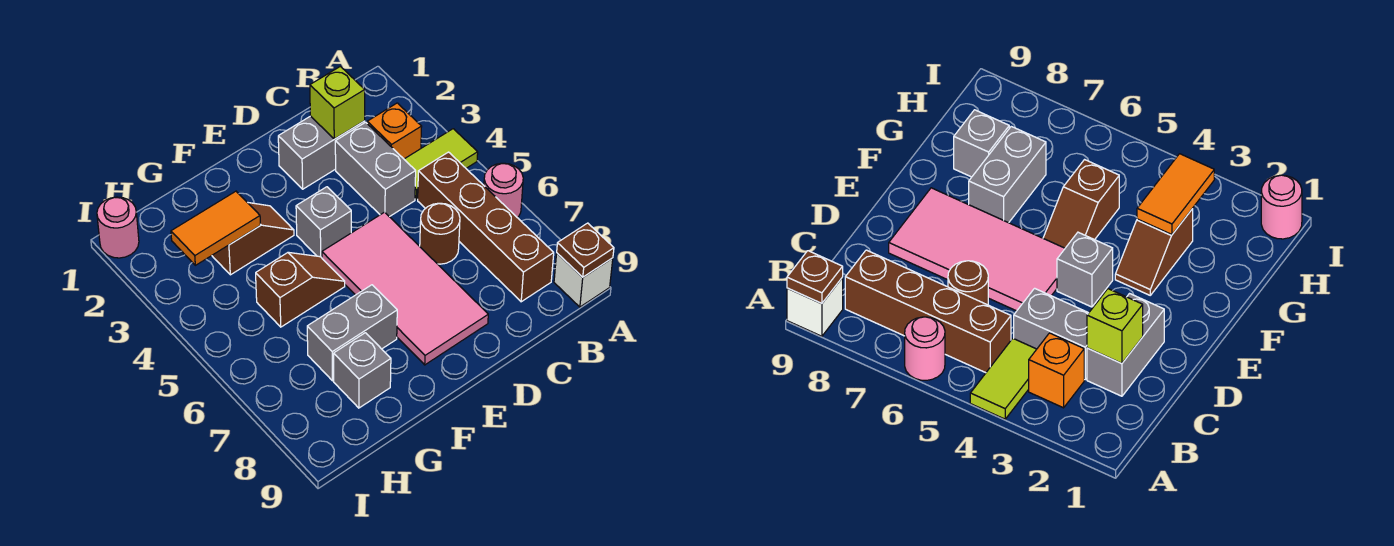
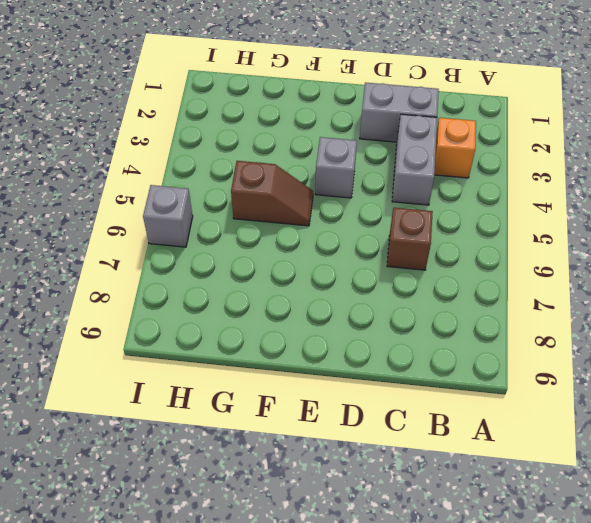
brown brick C6 level 1 -> brown round brick C6 level 1
grey brick I6 level 1 -> grey brick G8 level 1
none -> lime tile A4:B4 level 1
none -> pink round brick A6 level 1
none -> white brick A9 level 1

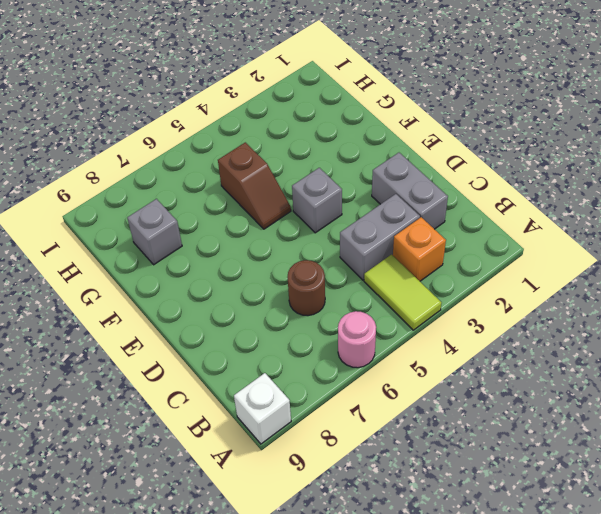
none -> brown brick B5:B8 level 1
none -> pink tile D5:E8 level 1
none -> brown slope F3:G3 level 1 top G

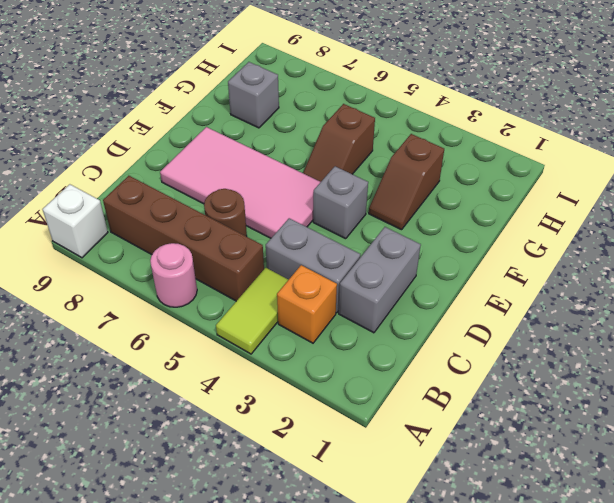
none -> grey brick F7:G7 level 1
none -> pink round brick I1 level 1
none -> brown plate A9 level 2

